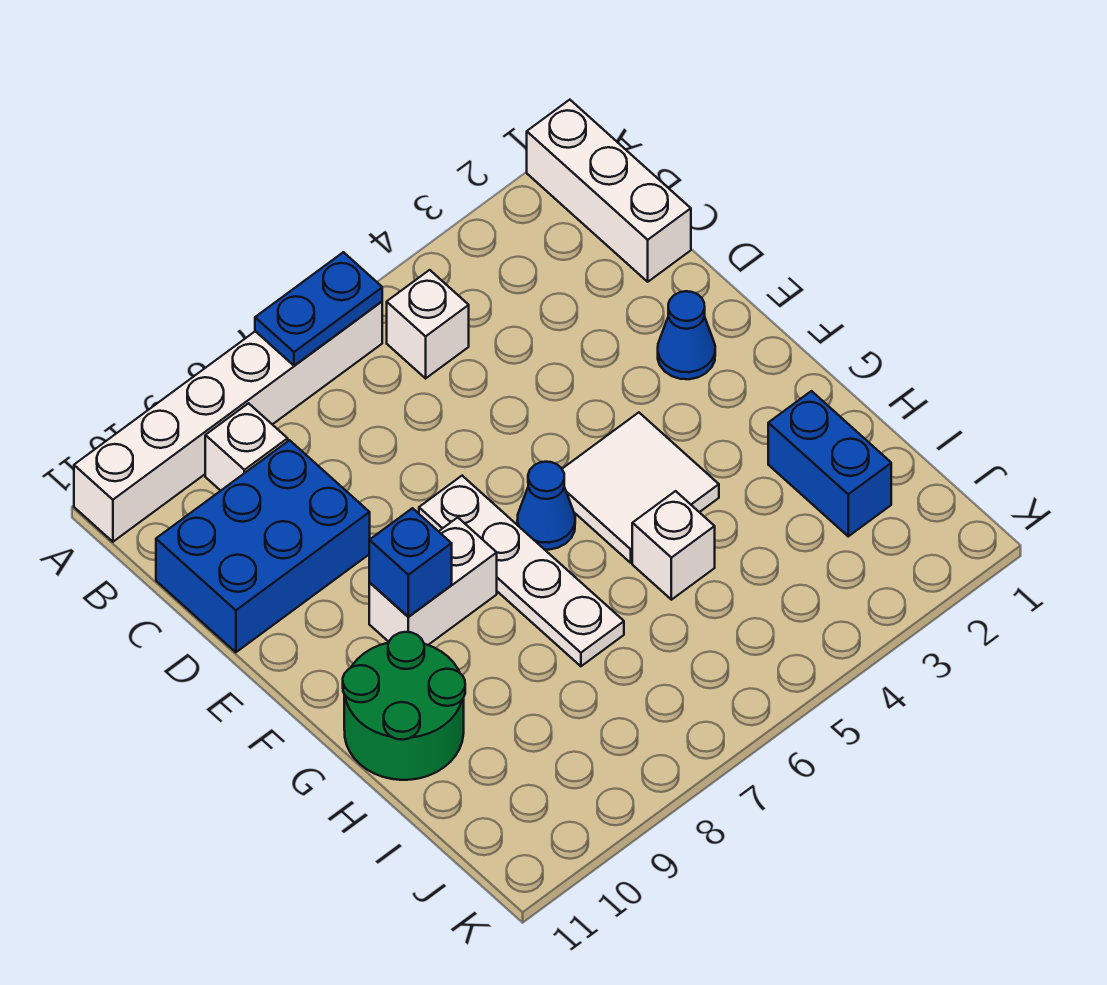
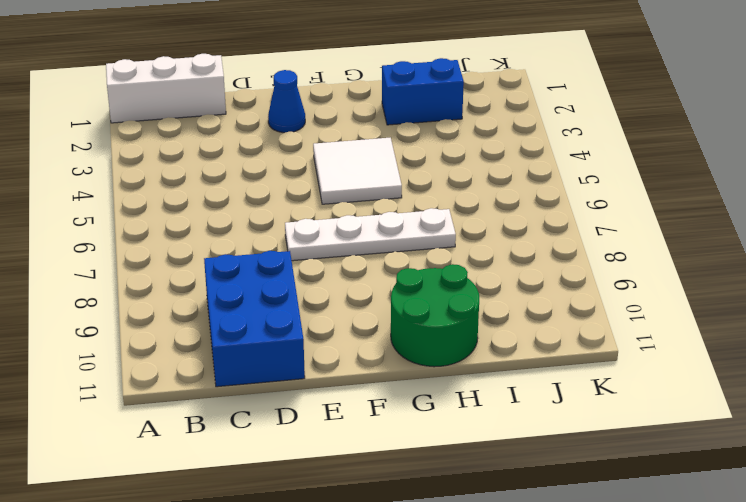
none -> white brick A6:A11 level 1
none -> white brick B5 level 1
none -> white brick B9 level 1

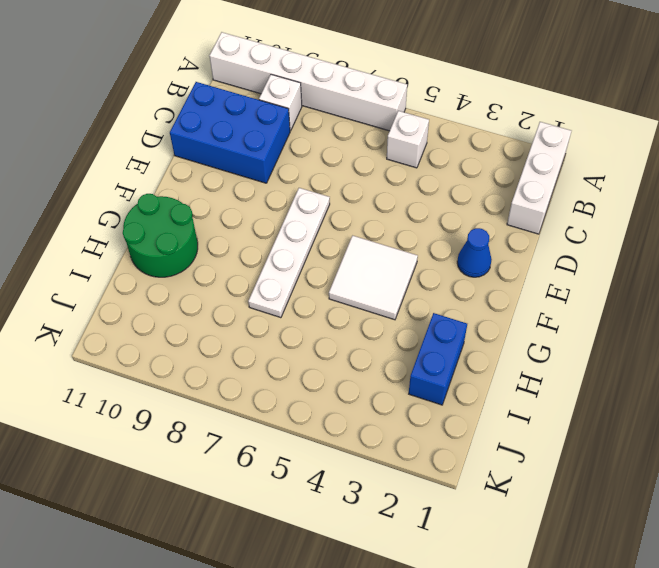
none -> blue cone F6 level 1
none -> white brick F8:F9 level 1
none -> white brick H5 level 1

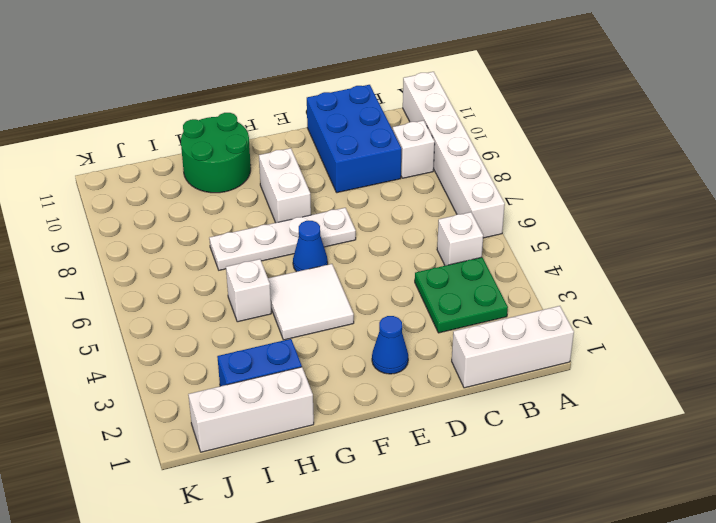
green plate B3:C4 level 1 -> none
white brick H1:J1 level 1 -> none
none -> blue plate A6:A7 level 2
none -> blue brick F9 level 2

